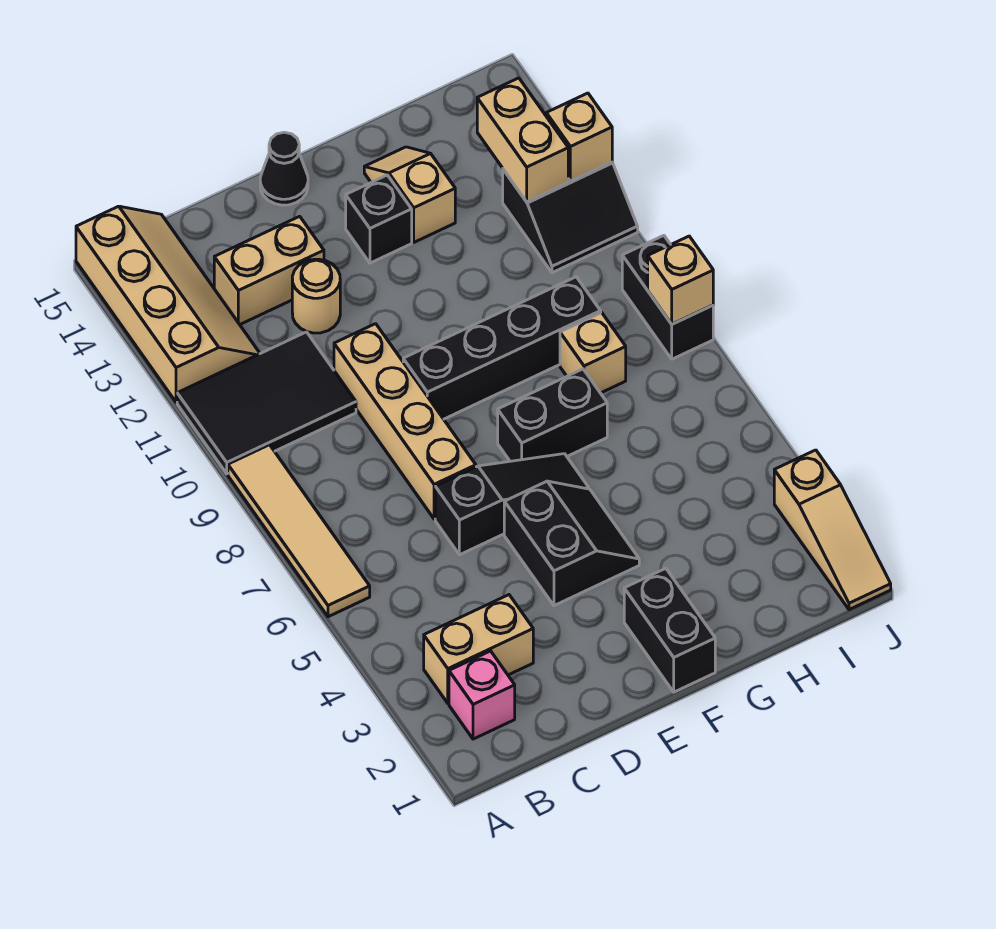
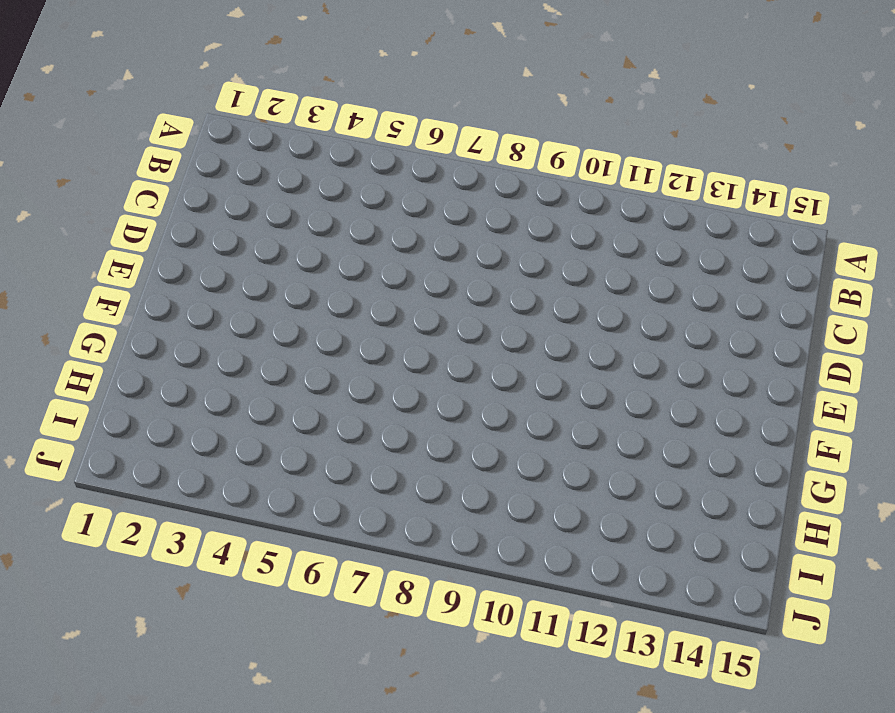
none -> tan tile A6:A9 level 1
none -> black tile A10:C11 level 1
none -> tan slope A12:B15 level 1 top A

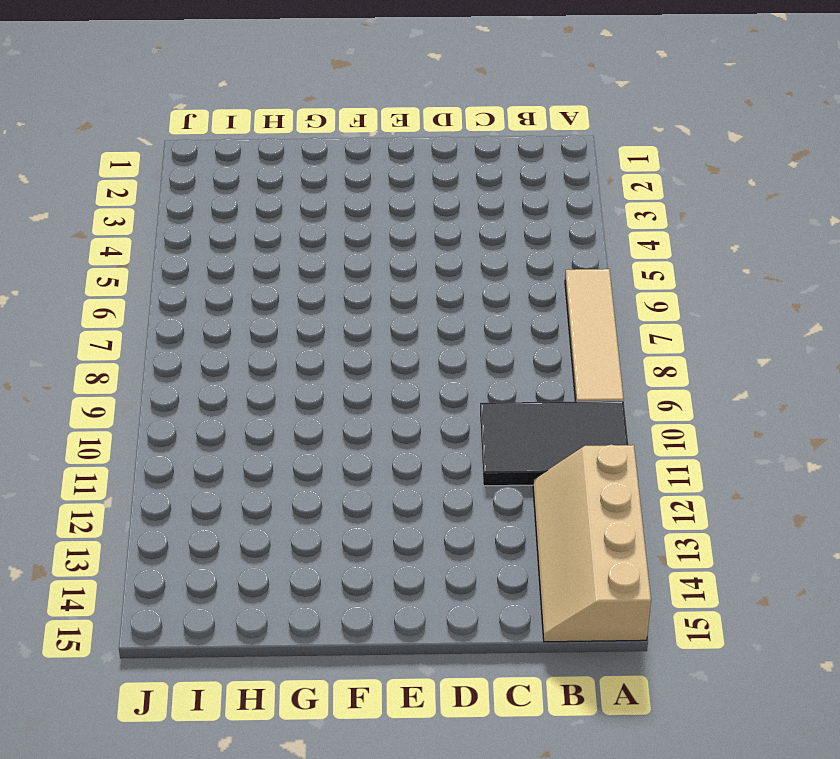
none -> pink brick B2 level 1
none -> tan brick B3:C3 level 1
none -> tan brick C13:D13 level 1

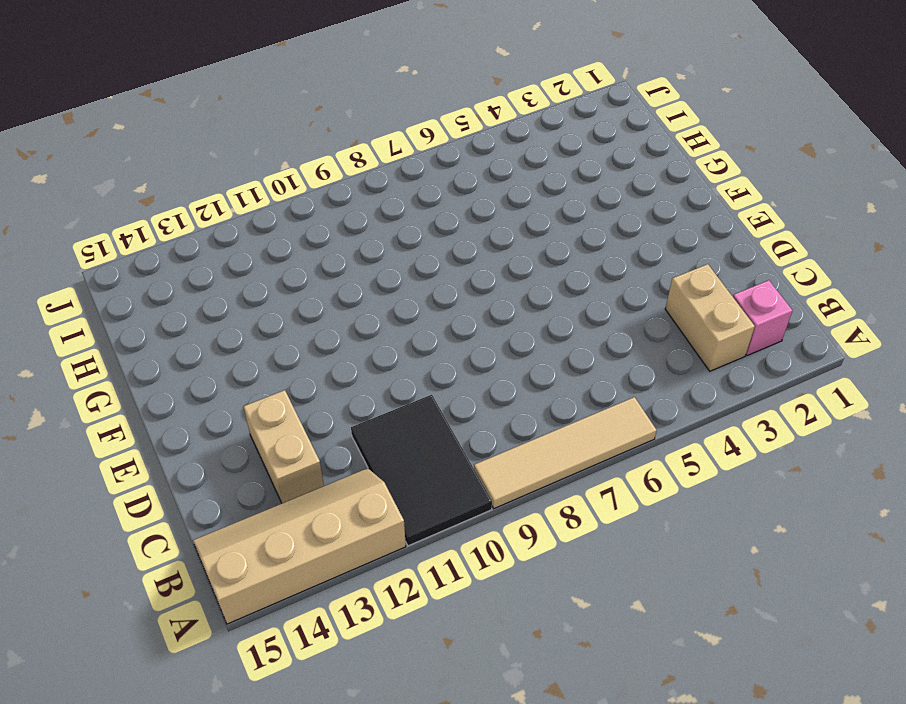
none -> black slope D6:F6 level 1 top D
none -> tan brick D7:D10 level 1
none -> tan round brick D12 level 1

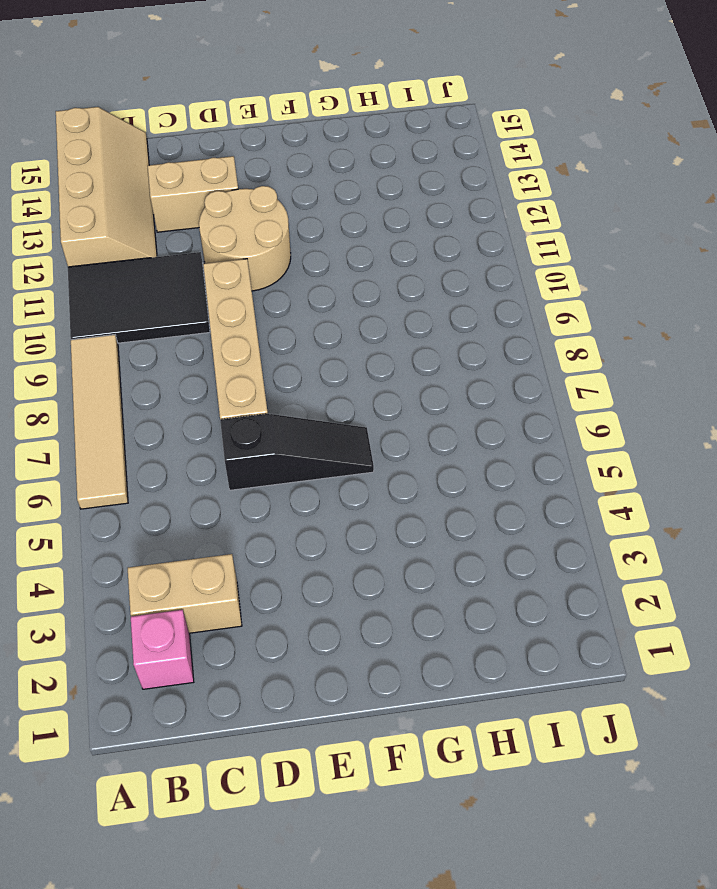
tan round brick D11:E12 level 1 -> tan round brick D12 level 1
none -> black slope E4:F5 level 1 top E
none -> black brick E9:H9 level 1
none -> black cone E15 level 1

